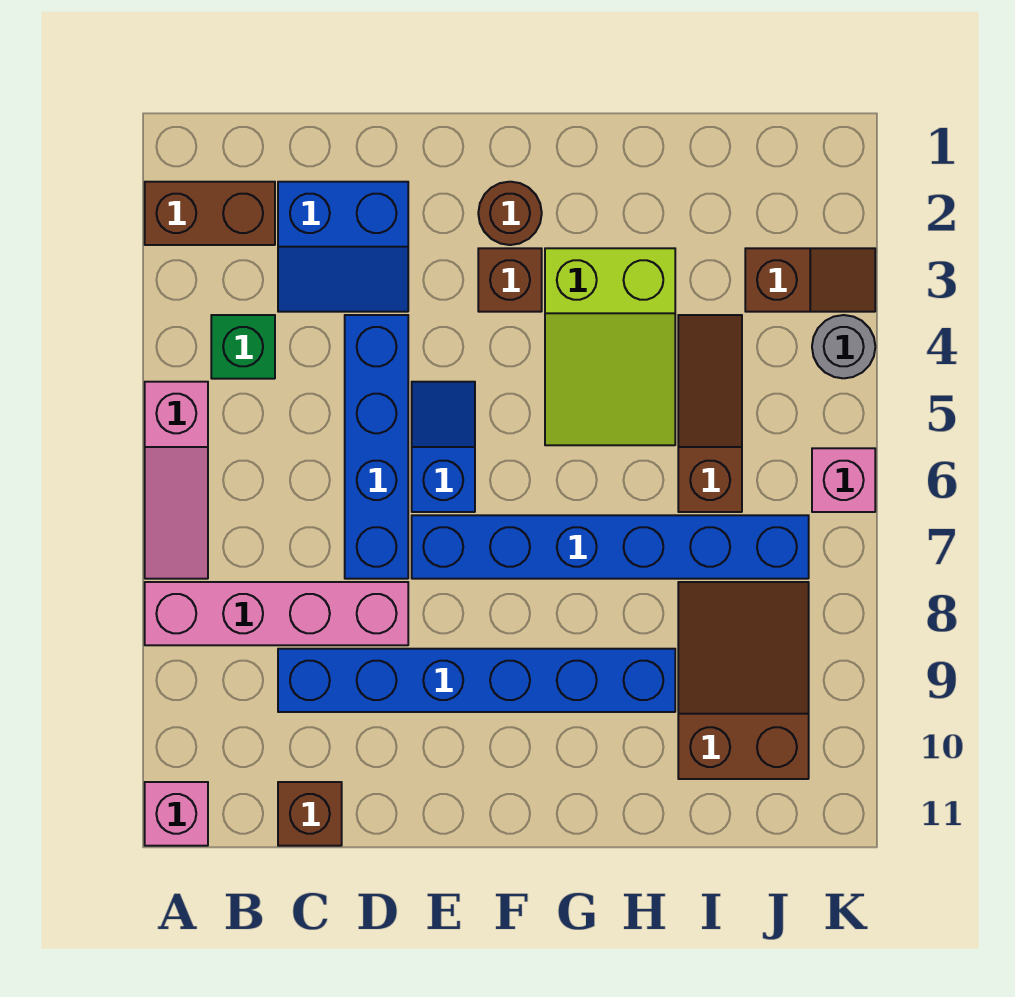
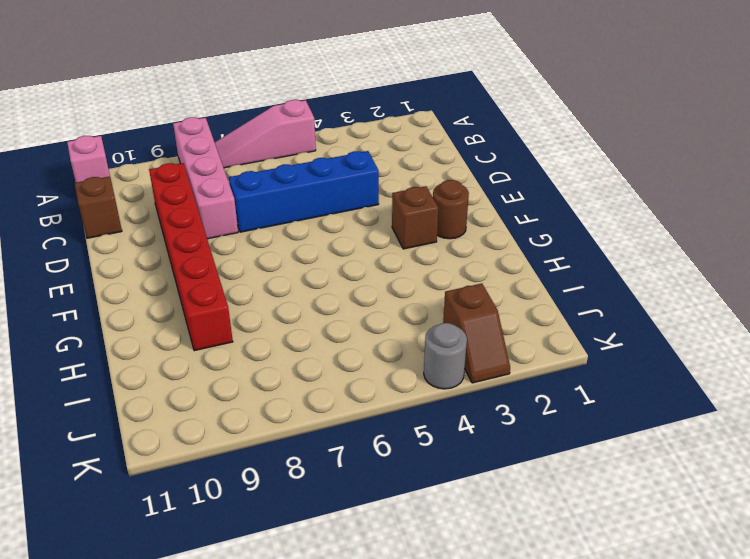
red brick C9:H9 level 1 -> blue brick C9:H9 level 1
none -> brown brick A2:B2 level 1
none -> green brick B4 level 1
none -> blue slope C2:D3 level 1 top 2

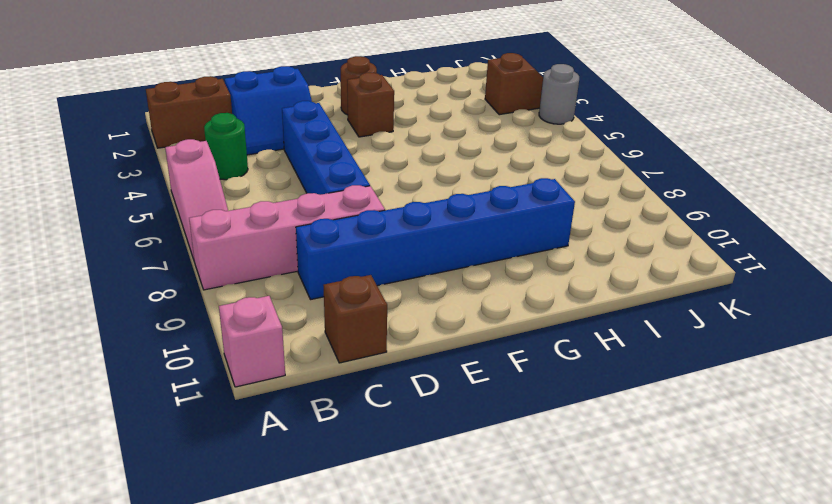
green round brick B4 level 1 -> green brick B4 level 1
none -> blue slope E5:E6 level 1 top 6
none -> blue brick E7:J7 level 1
none -> lime slope G3:H5 level 1 top 3

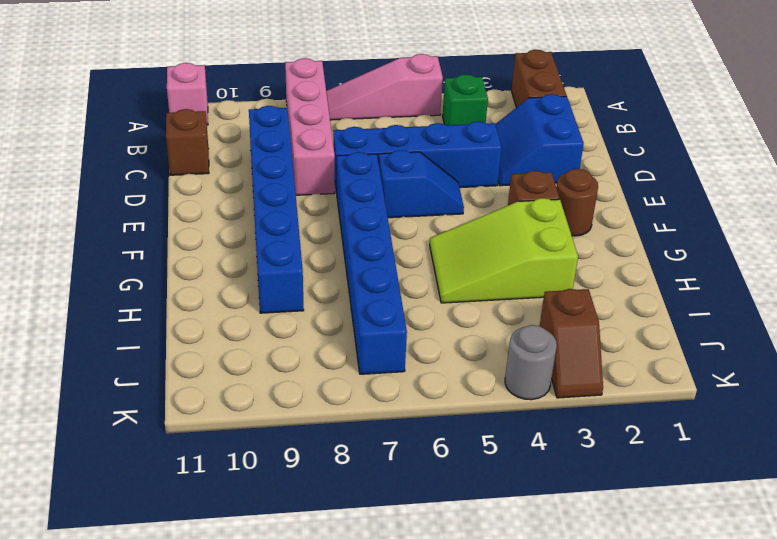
none -> brown slope I4:I6 level 1 top 6
none -> brown slope I8:J10 level 1 top 10
none -> pink brick K6 level 1

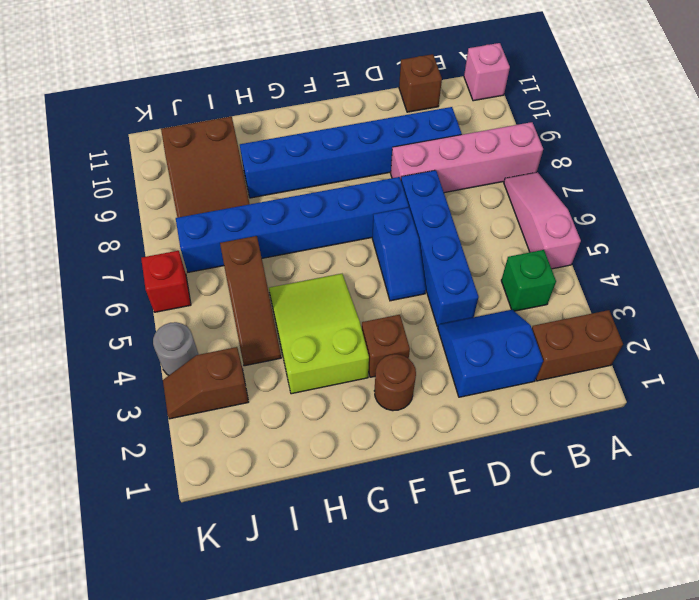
red brick K6 level 1 -> pink brick K6 level 1

